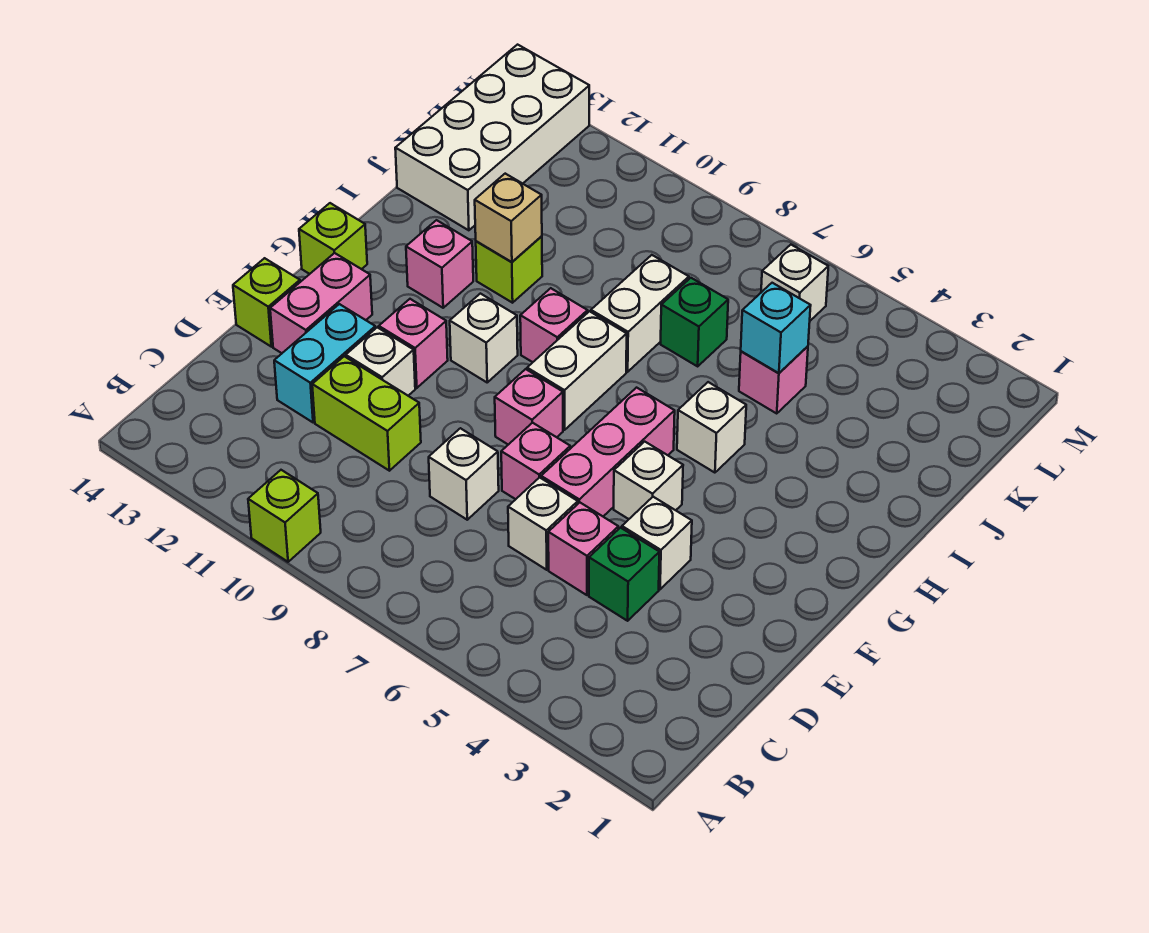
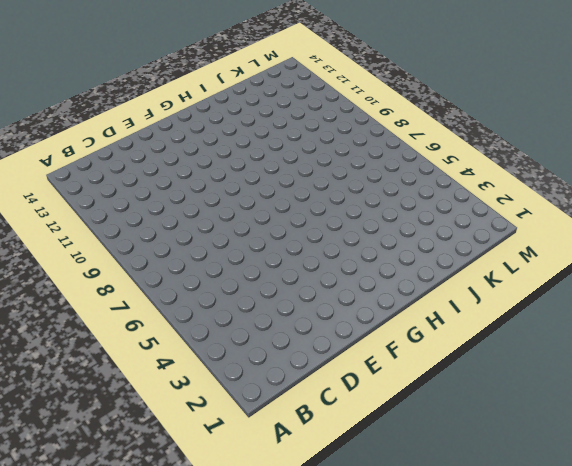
none -> lime brick A10 level 1
none -> green brick D4 level 1
none -> pink brick D5 level 1
none -> white brick D6 level 1

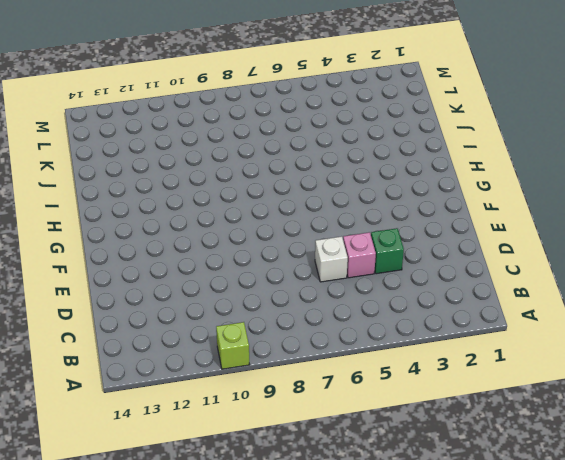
none -> white brick D8 level 1
none -> lime brick D10:D11 level 1
none -> cyan brick D12:E12 level 1
none -> white brick E4 level 1

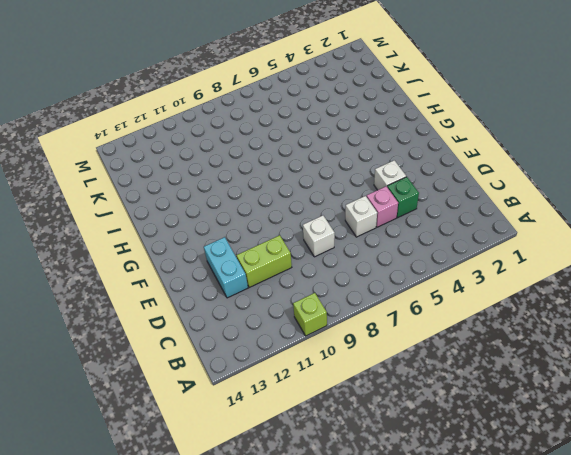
none -> pink brick E6:G6 level 1
none -> pink brick E7 level 1
none -> white brick E11 level 1
none -> pink brick E13:F13 level 1

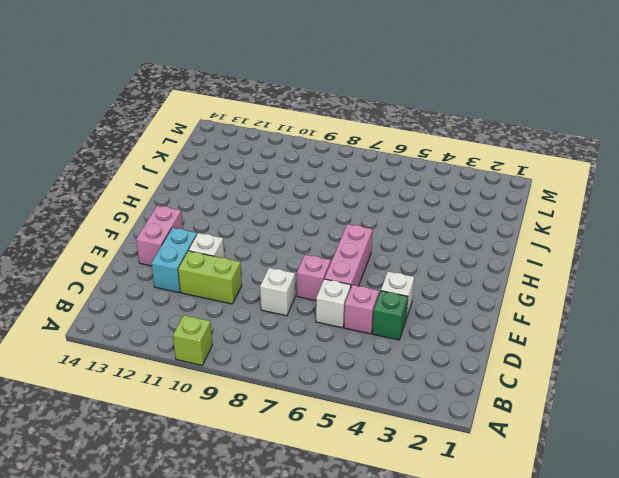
none -> lime brick E14 level 1
none -> white brick F5 level 1
none -> pink brick F8 level 1
none -> pink brick F11 level 1

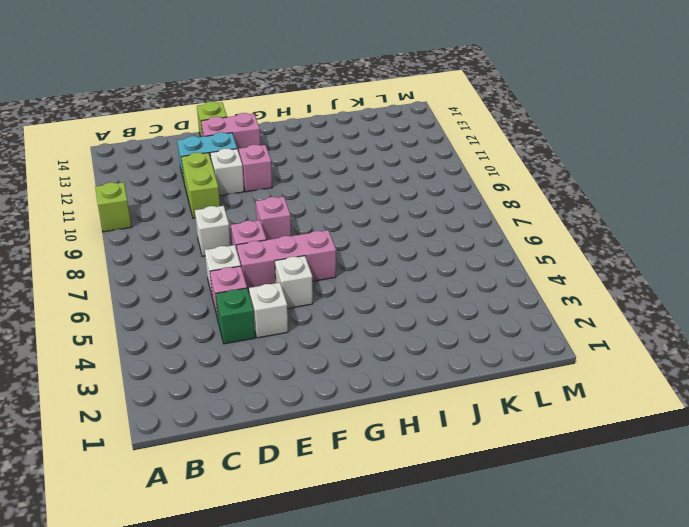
none -> white brick G8:H8 level 1
none -> white brick G10 level 1
none -> lime brick G14 level 1
none -> white brick H5 level 1

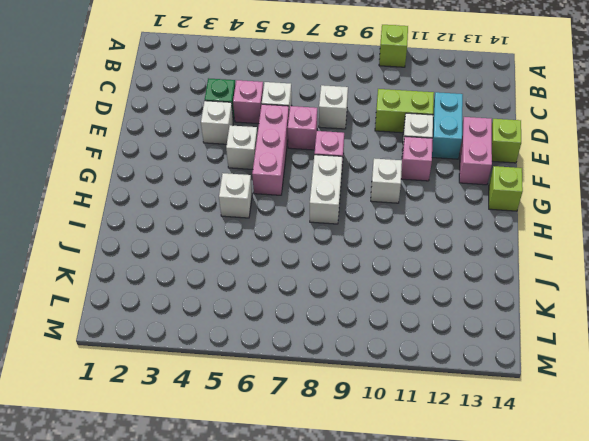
none -> pink brick H9 level 1
none -> pink brick H12 level 1
none -> white brick I8:J8 level 1
none -> lime brick I11 level 1

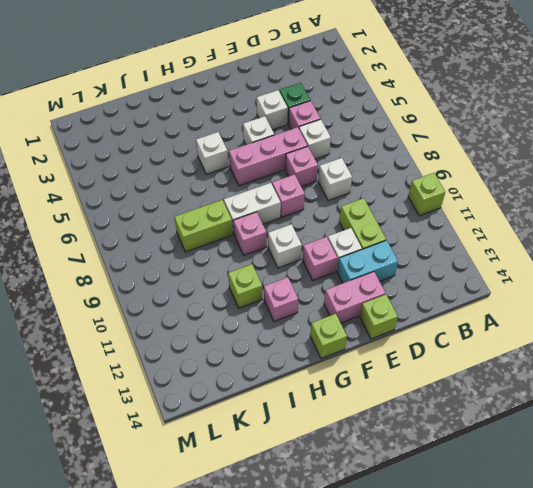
lime brick I8:J8 level 1 -> white brick I8:J8 level 1
none -> pink brick J5 level 1
none -> green brick J7 level 1
none -> white brick J13:M14 level 1
none -> white brick L6 level 1

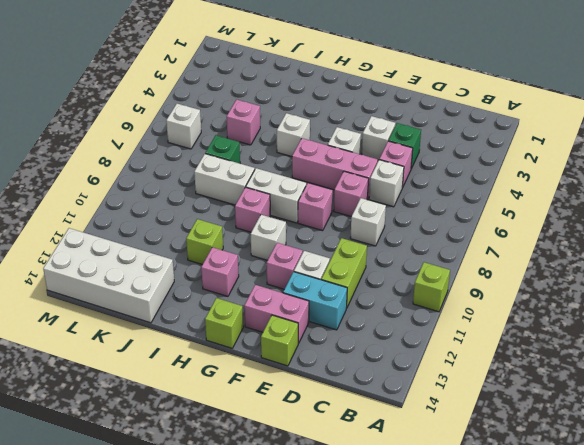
none -> tan brick I11 level 2
none -> cyan brick J5 level 2

